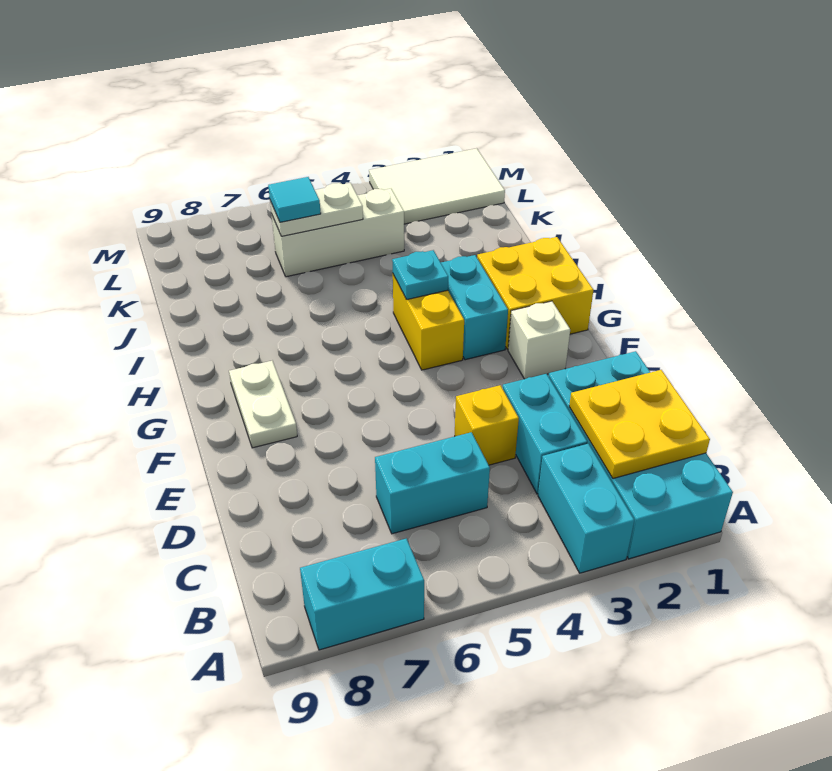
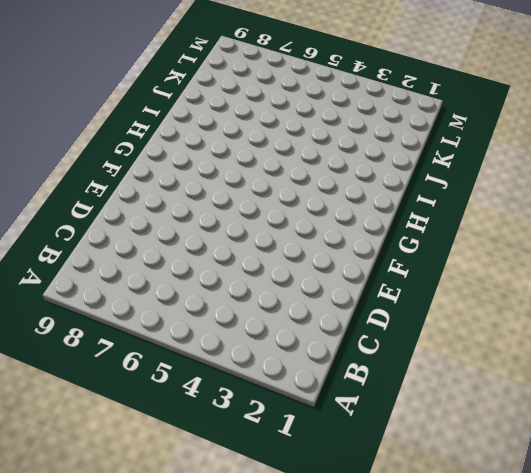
none -> cyan brick A1:D2 level 1
none -> cyan brick A3:B3 level 1
none -> cyan brick A7:A8 level 1

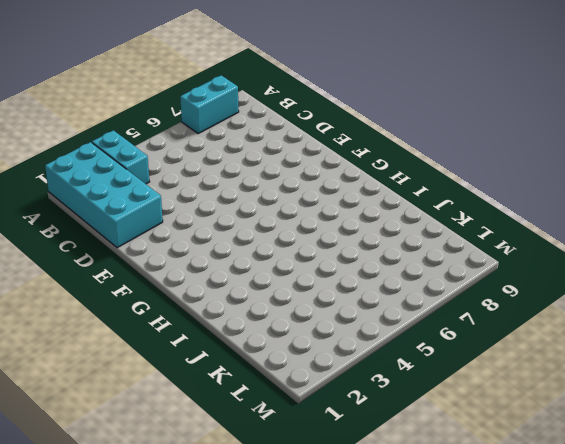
none -> cyan brick C3:D3 level 1
none -> cyan brick C5:C6 level 1
none -> yellow brick D4 level 1

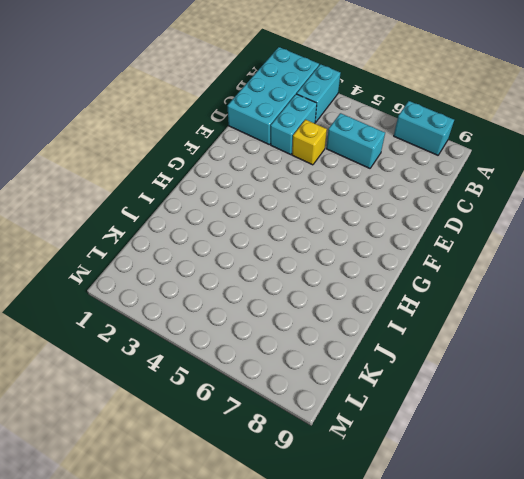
none -> white brick F2 level 1
none -> white plate F8:G8 level 1
none -> yellow brick G1:H2 level 1

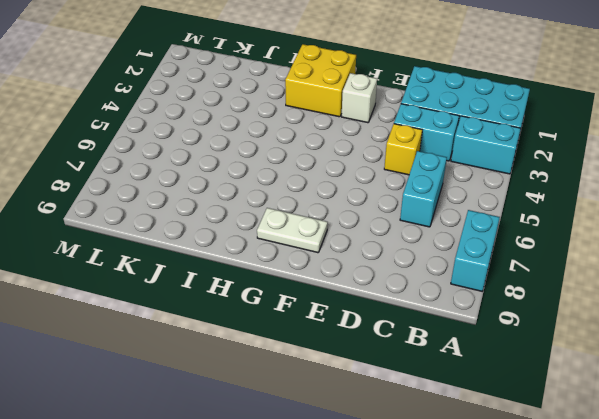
none -> cyan brick G3:H3 level 1
none -> yellow brick G4:H4 level 1
none -> white brick K4:K6 level 1

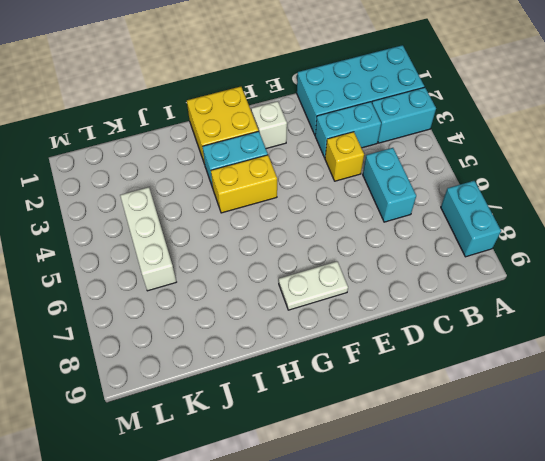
none -> white tile L1:M3 level 1
none -> yellow plate B1:C2 level 2
none -> cyan plate H4 level 2

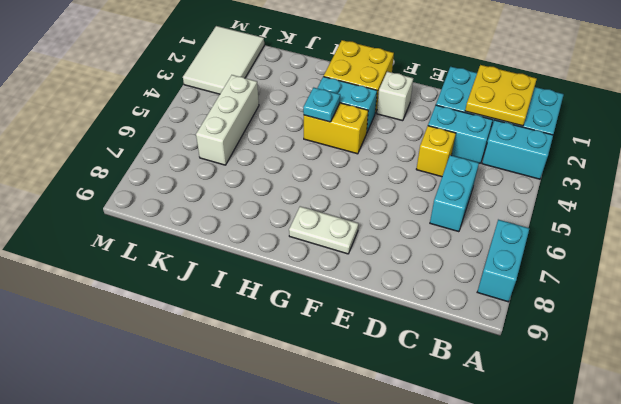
none -> white plate K5:K6 level 2
none -> cyan tile K6 level 3

